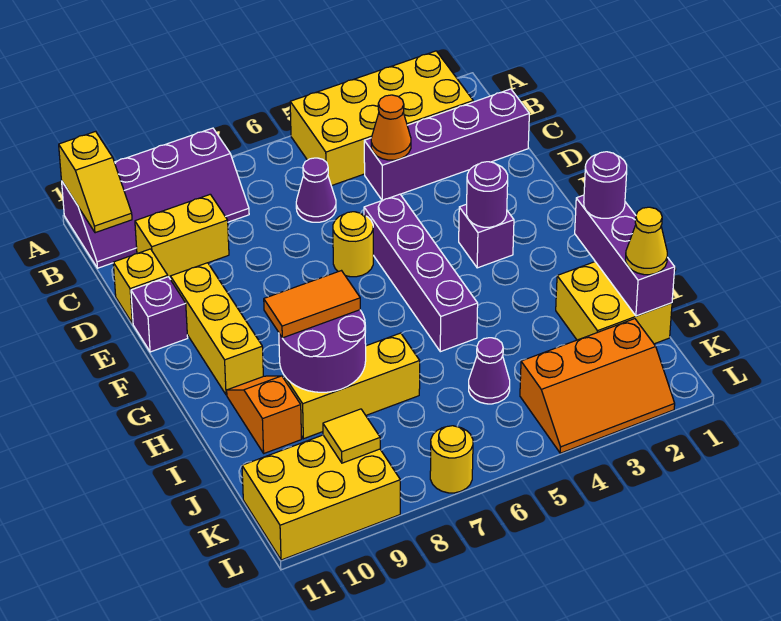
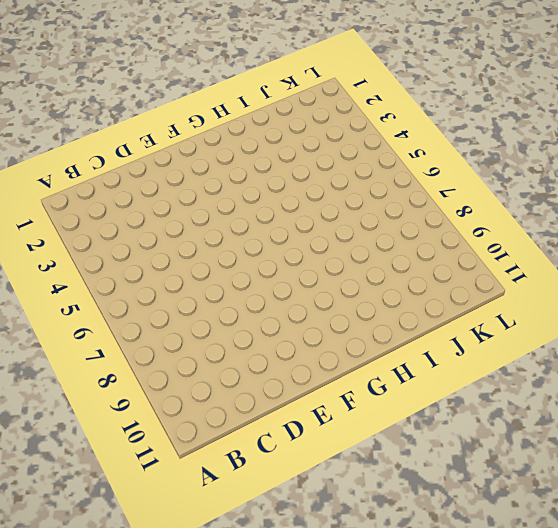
none -> yellow brick A2:B5 level 1
none -> purple slope A8:B11 level 1 top A
none -> purple brick C1:C4 level 1

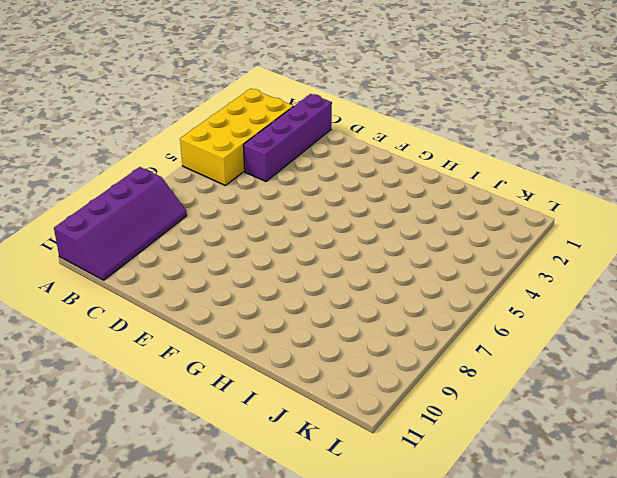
none -> purple cone C6 level 1
none -> yellow brick C9:C10 level 1
none -> yellow brick D11 level 1

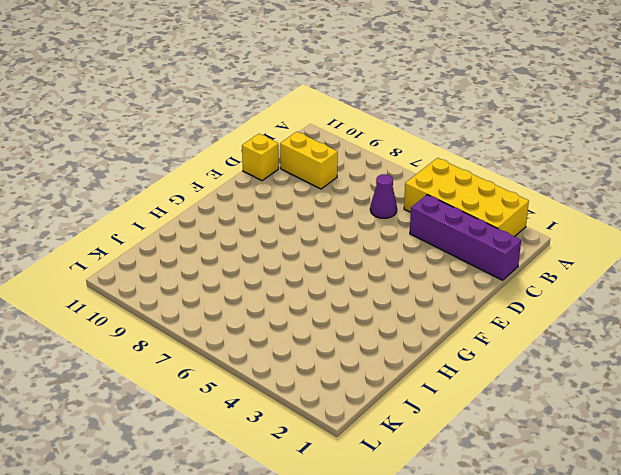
none -> purple slope A8:B11 level 1 top A
none -> purple brick E5:H5 level 1
none -> yellow round brick E6 level 1

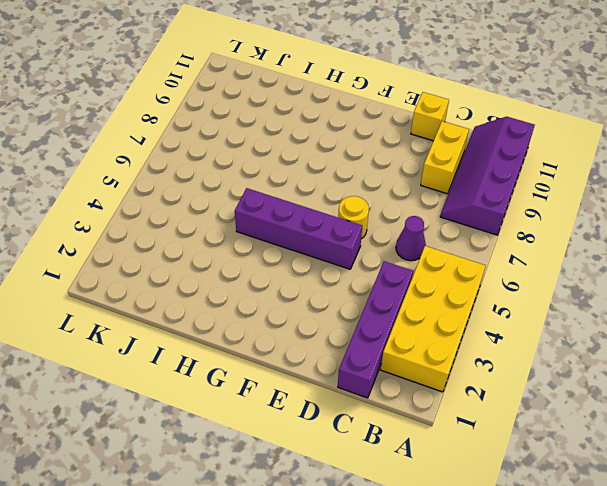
none -> yellow brick E10:G10 level 1
none -> purple brick E11 level 1
none -> purple brick F3 level 1

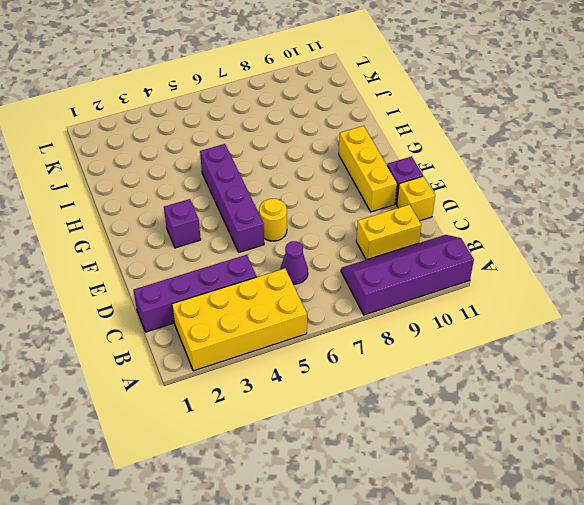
none -> orange slope H10:I10 level 1 top I
none -> yellow brick I1:J2 level 1
none -> yellow brick I7:I9 level 1

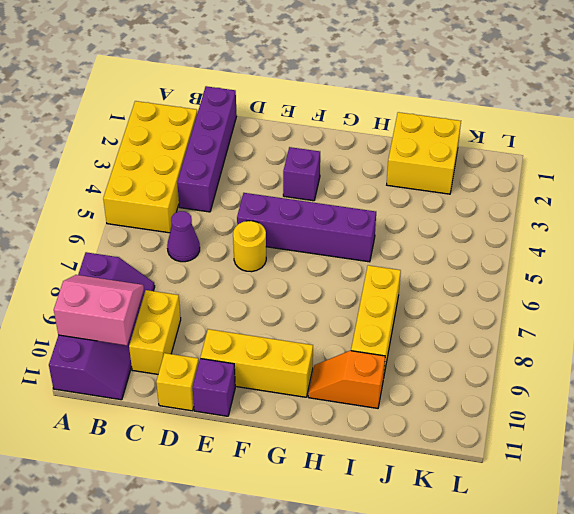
pink slope A9:B10 level 2 top 10 -> none
none -> purple cone J5 level 1
none -> orange slope K2:L4 level 1 top K
none -> yellow brick K9:L11 level 1

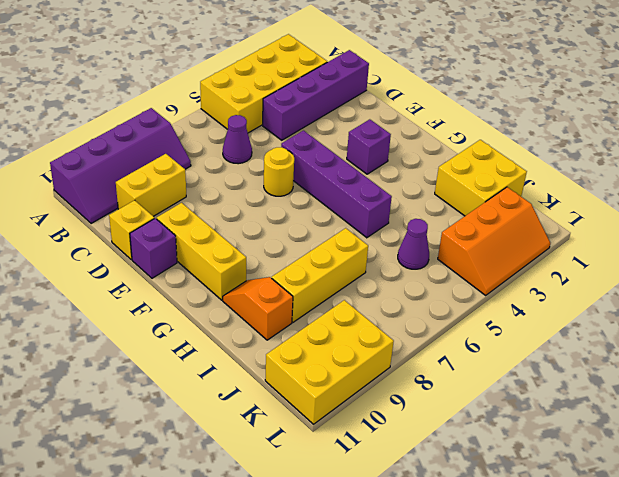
none -> yellow round brick L7 level 1
none -> yellow slope A11:B11 level 2 top A
none -> orange cone C4 level 2

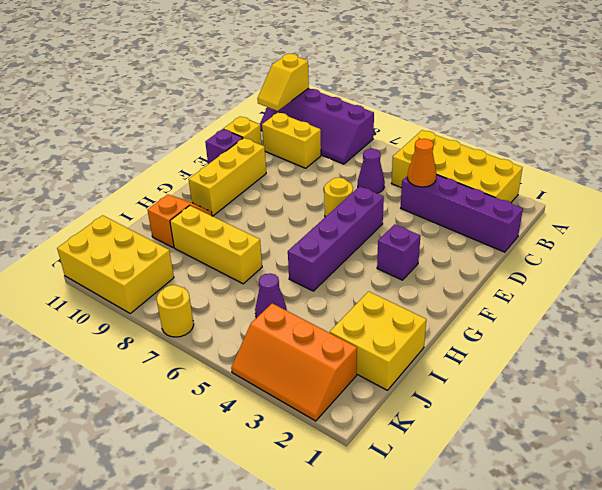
none -> purple round brick F3 level 2
none -> purple brick H1:J1 level 2
none -> purple round brick H8:I9 level 2

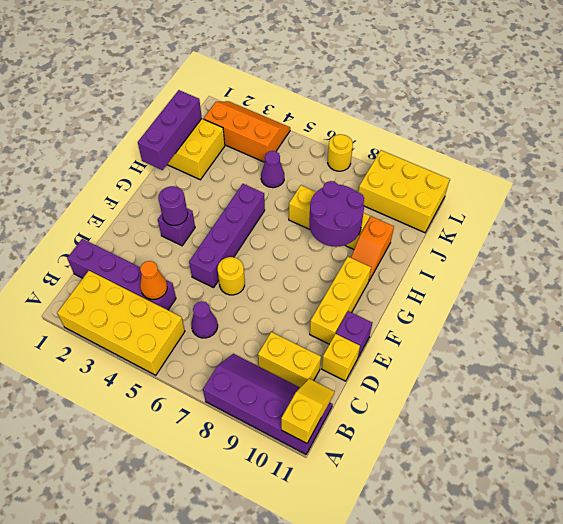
none -> yellow tile K9 level 2
none -> purple round brick H1 level 3
none -> orange tile H8:H9 level 3

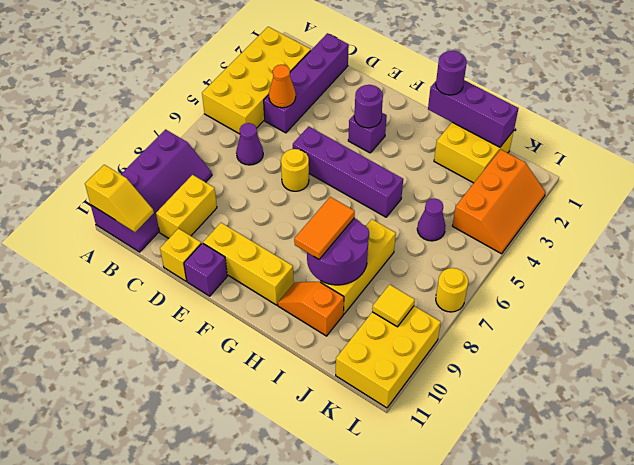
none -> yellow cone J1 level 3

